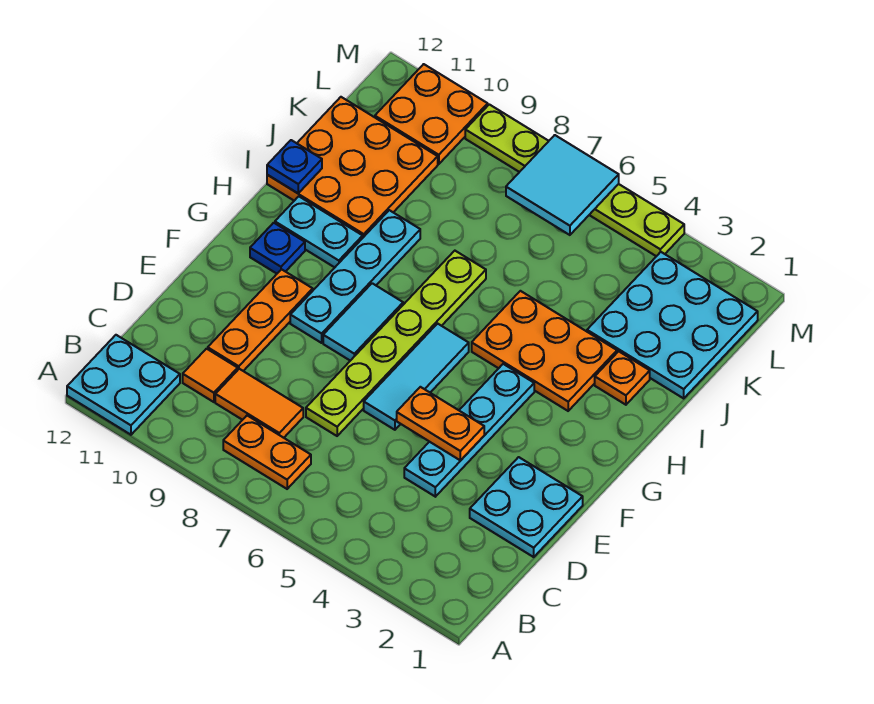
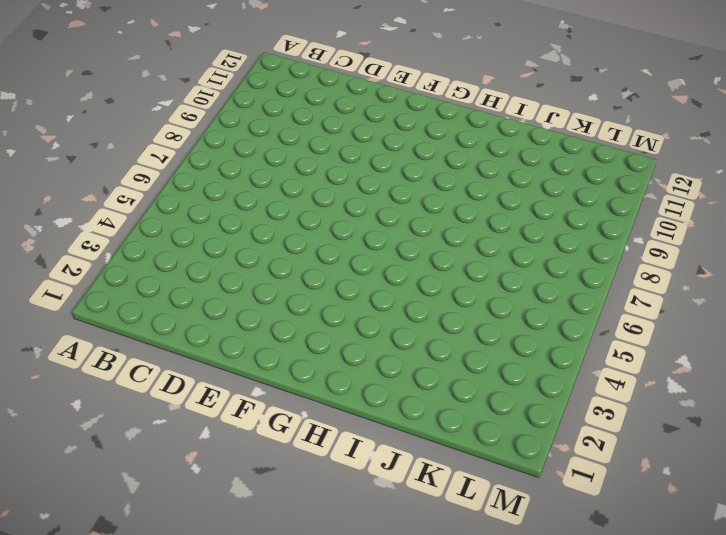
none -> cyan plate A11:B12 level 1
none -> orange plate B7:B8 level 1
none -> orange tile C8:C9 level 1

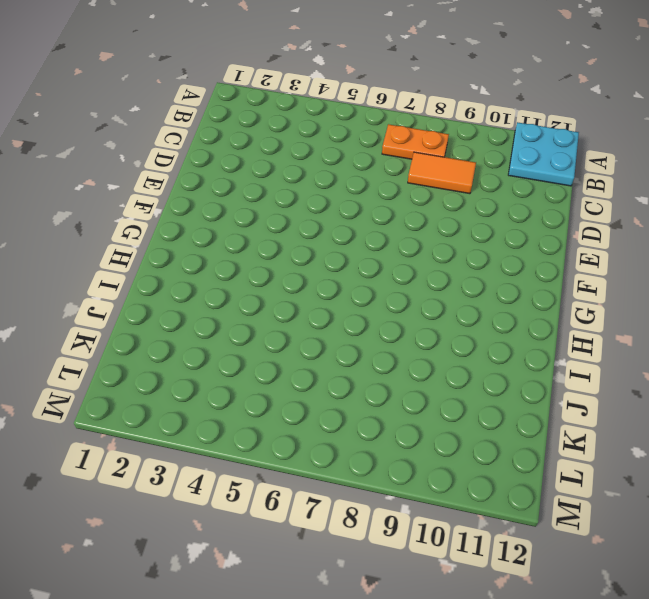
none -> orange tile C10 level 1
none -> cyan plate D1:E2 level 1
none -> cyan plate D4:G4 level 1

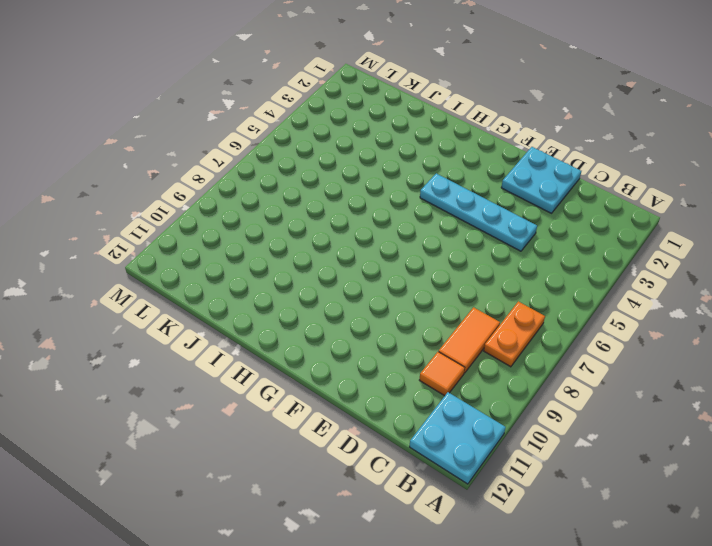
none -> lime plate D7:I7 level 1
none -> orange plate D10:F10 level 1
none -> cyan tile E6:G6 level 1

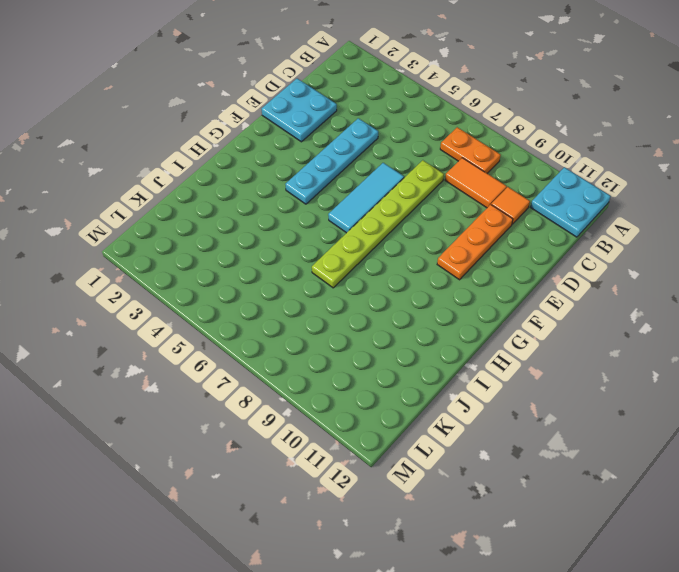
none -> cyan tile F8:G8 level 1
none -> cyan plate F9:I9 level 1
none -> blue plate G11 level 1

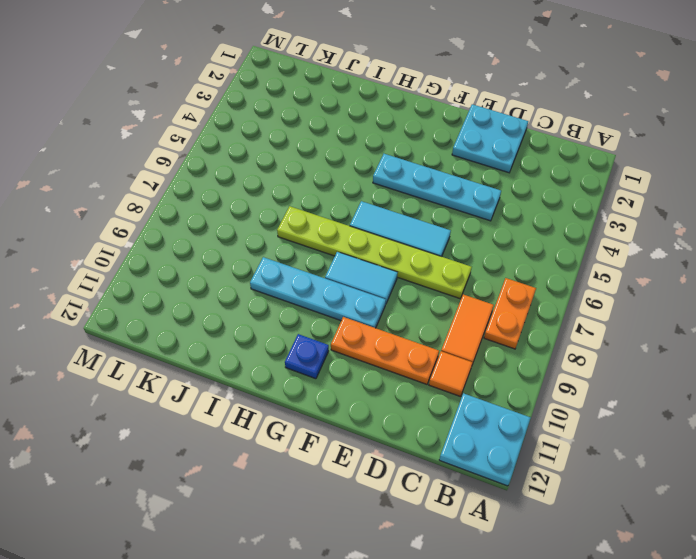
none -> orange plate H3:I5 level 1
none -> cyan plate H10:H11 level 1
none -> orange plate I2 level 1

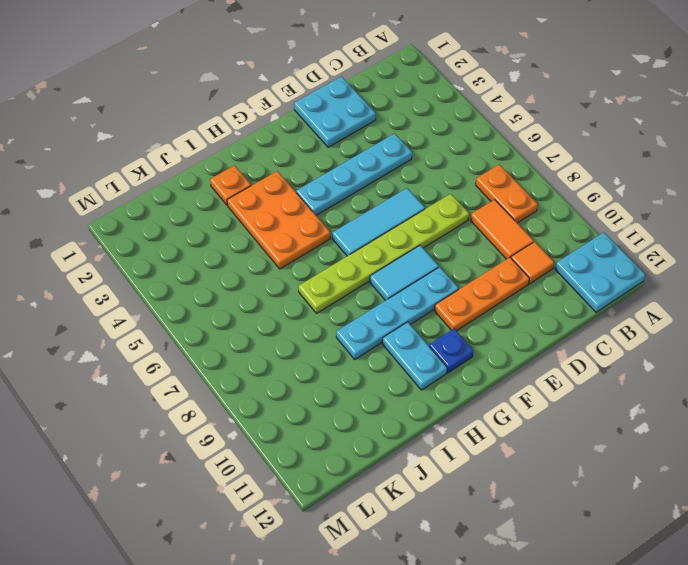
none -> orange plate I10:K12 level 1
none -> cyan plate J1:L3 level 1
none -> orange plate L10:M11 level 1

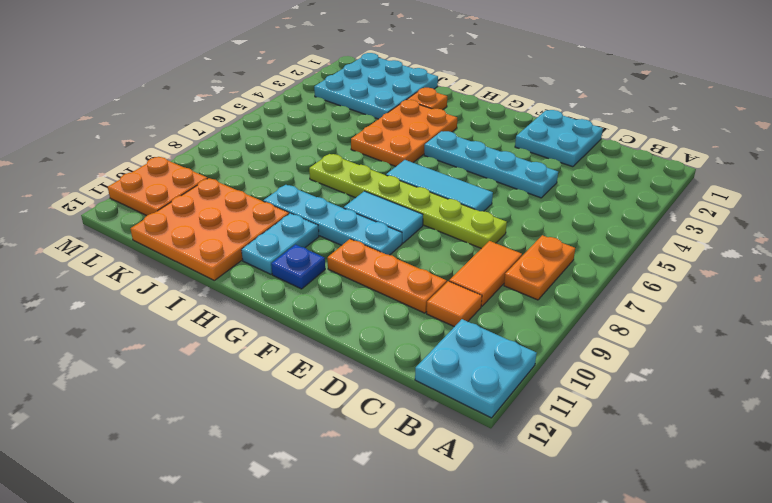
none -> lime plate M4:M9 level 1
none -> orange plate E4:E5 level 2
none -> blue plate I12 level 2

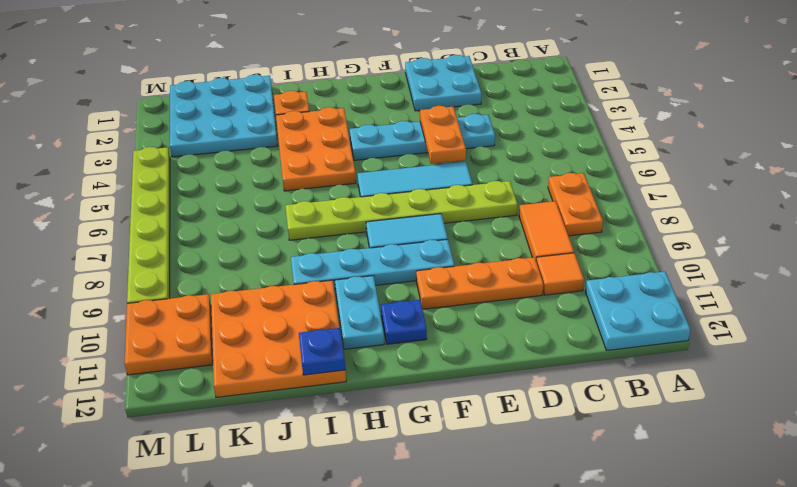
none -> cyan tile L6:M7 level 2

